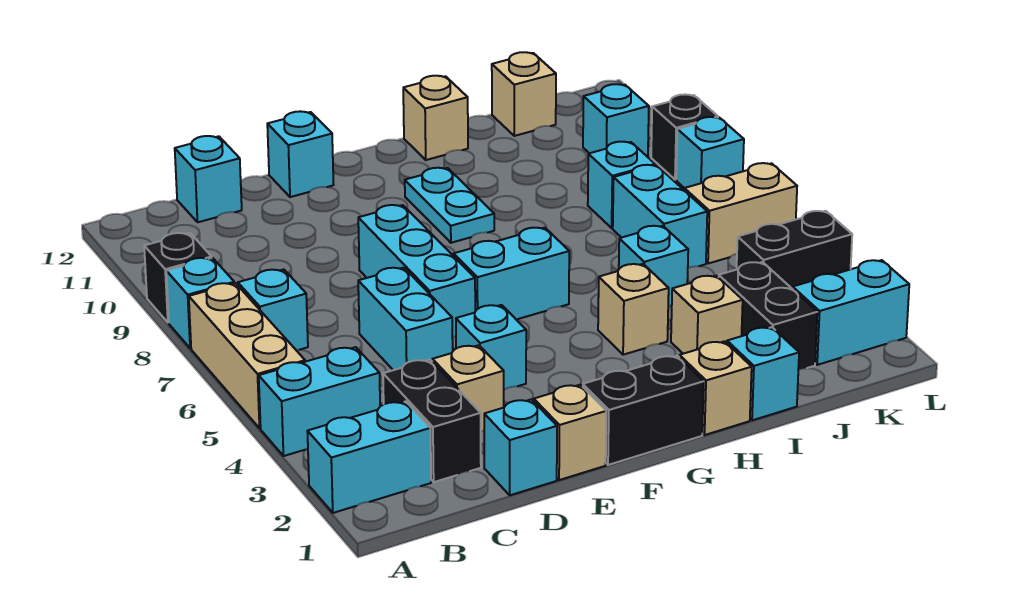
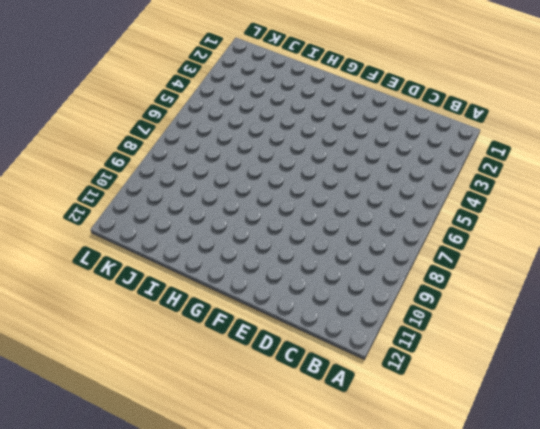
none -> cyan brick A2:B2 level 1
none -> cyan brick A4:B4 level 1
none -> tan brick A5:A7 level 1
none -> cyan brick A8 level 1

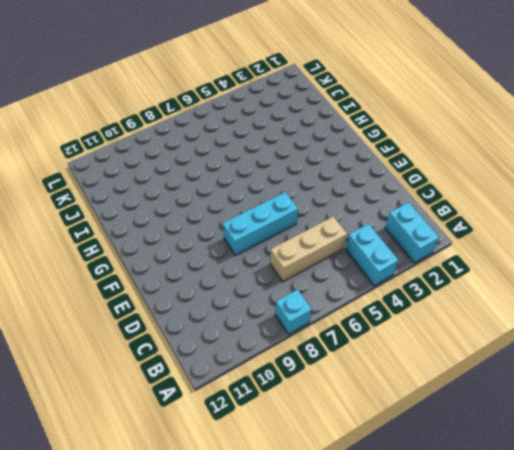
tan brick C5:C7 level 1 -> tan brick A5:A7 level 1
none -> black brick A9 level 1
none -> cyan brick B7 level 1
none -> black brick C2:C3 level 1
none -> cyan brick C12 level 1

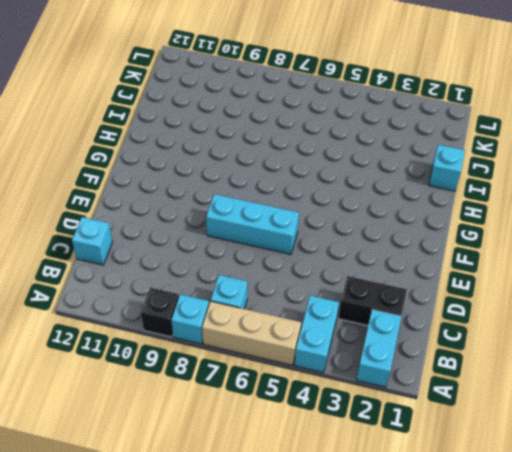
none -> cyan brick D1 level 1
none -> tan brick D3 level 1
none -> cyan brick D5:D6 level 1
none -> tan brick E1 level 1

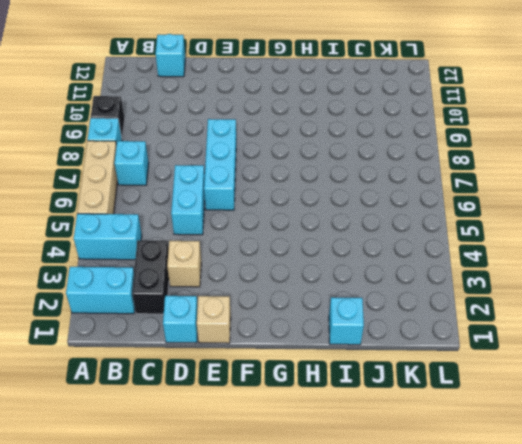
none -> cyan brick E4 level 1
none -> cyan brick E12 level 1
none -> black brick F1:G1 level 1
none -> cyan brick F6:G6 level 1

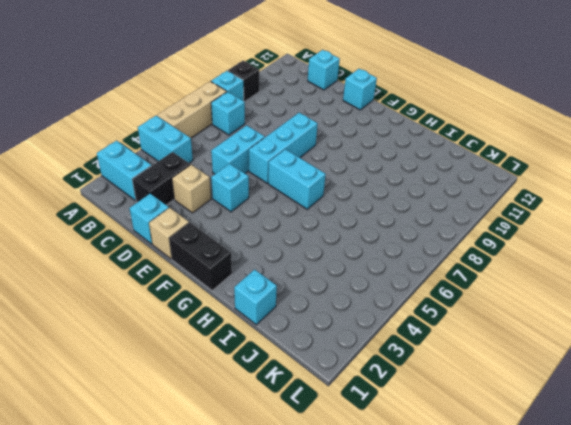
none -> cyan plate G9:G10 level 1
none -> tan brick H1 level 1
none -> tan brick H4 level 1
none -> tan brick H12 level 1

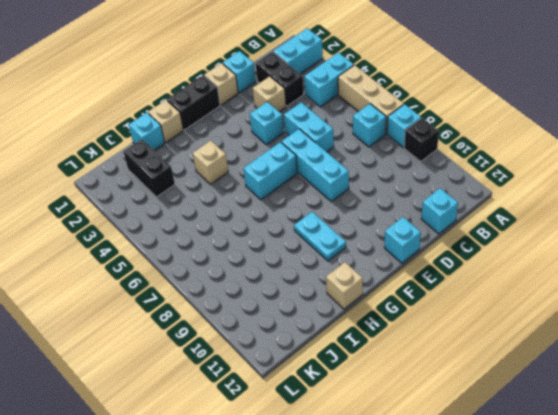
none -> tan brick I3 level 1
none -> cyan brick I5 level 1
none -> cyan brick J6:J7 level 1
none -> cyan brick J8 level 1

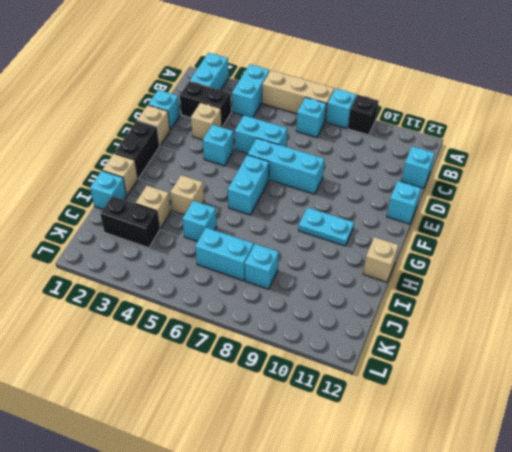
none -> tan brick J12 level 1
none -> cyan brick K2:L2 level 1
none -> black brick K4:L4 level 1
none -> tan brick K6:L6 level 1

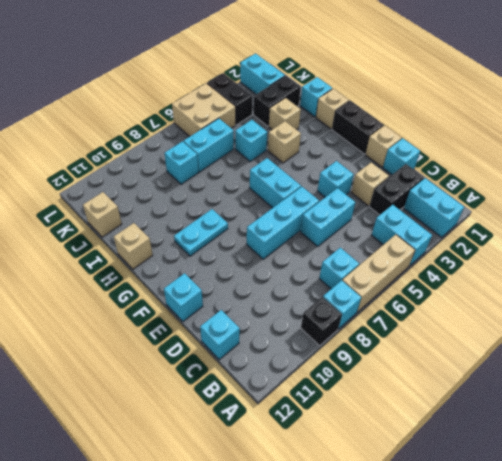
tan brick K5:L6 level 1 -> tan brick K6:L6 level 1
none -> cyan brick K10 level 1
none -> cyan brick L8 level 1
none -> black brick L9 level 1

